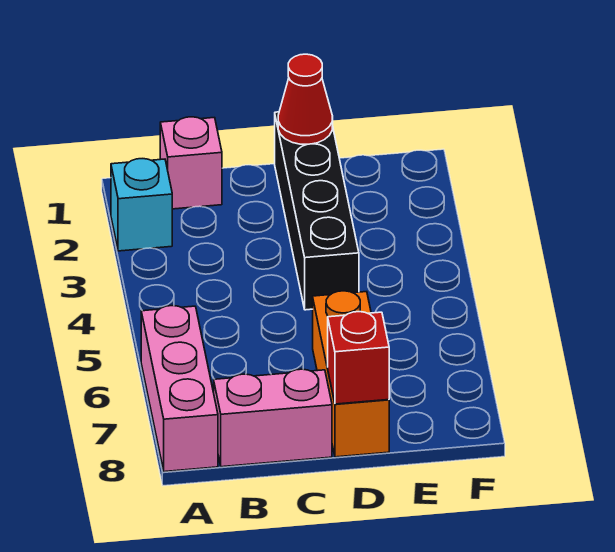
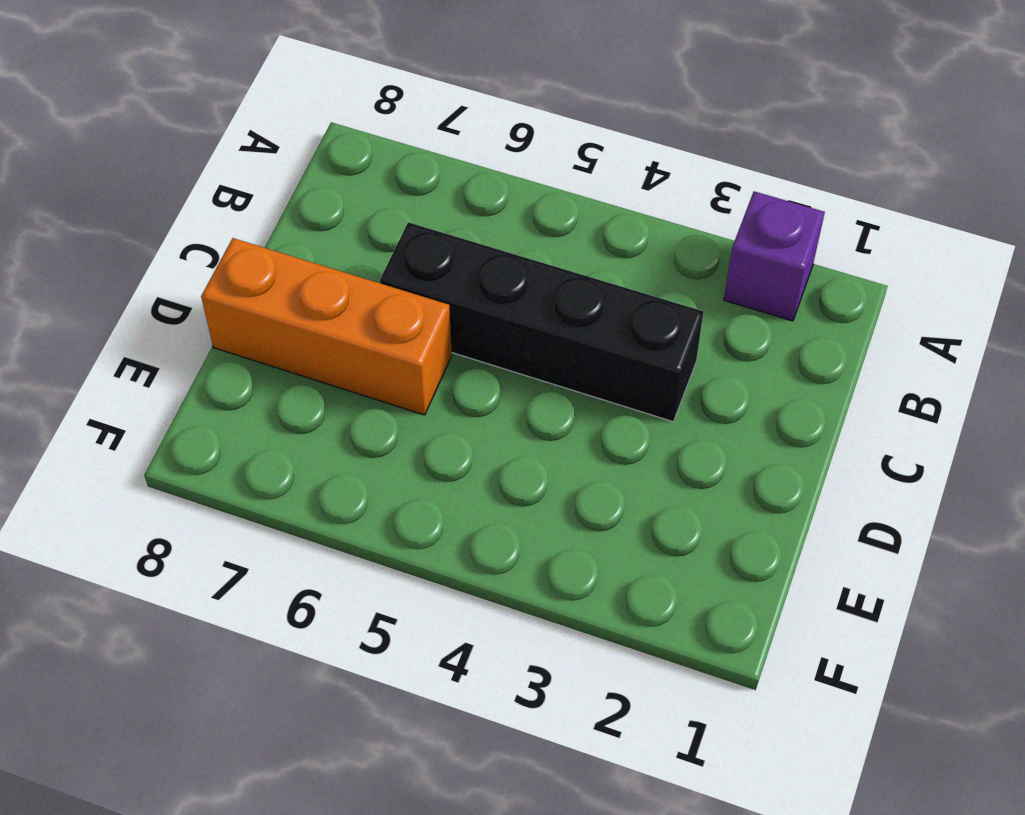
purple brick A2 level 1 -> cyan brick A2 level 1
black brick C3:C6 level 1 -> black brick D1:D4 level 1
none -> pink brick A6:A8 level 1
none -> pink brick B1 level 1

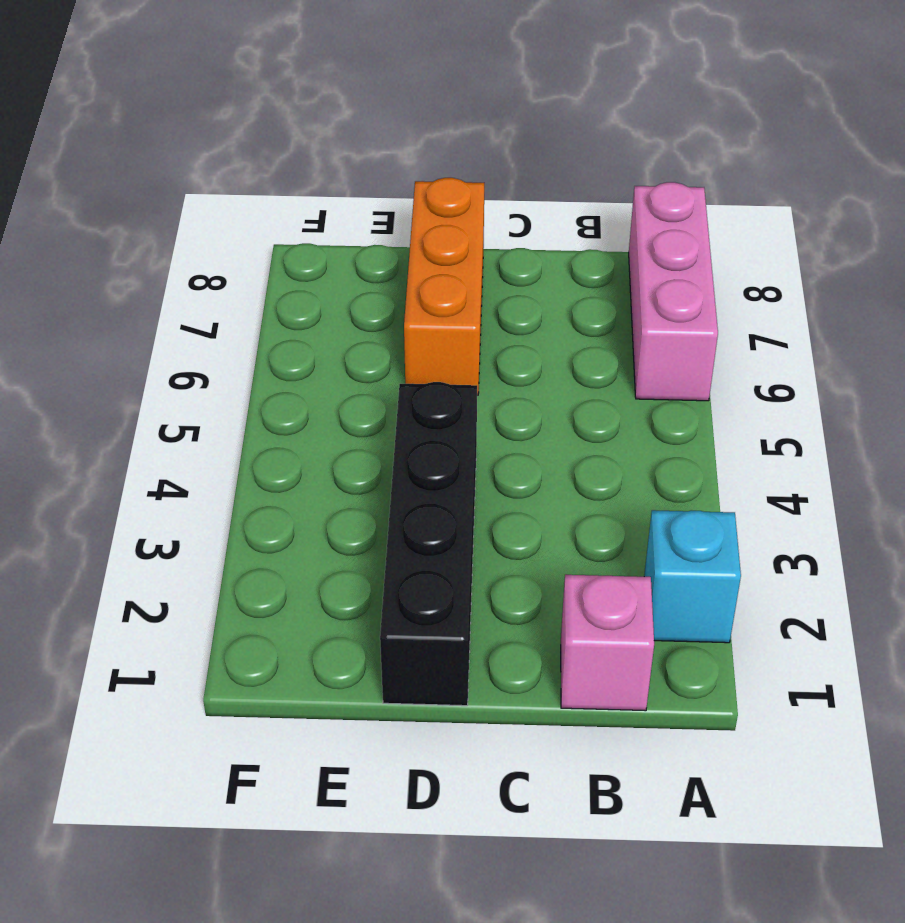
none -> pink brick B8:C8 level 1
none -> red cone D1 level 2

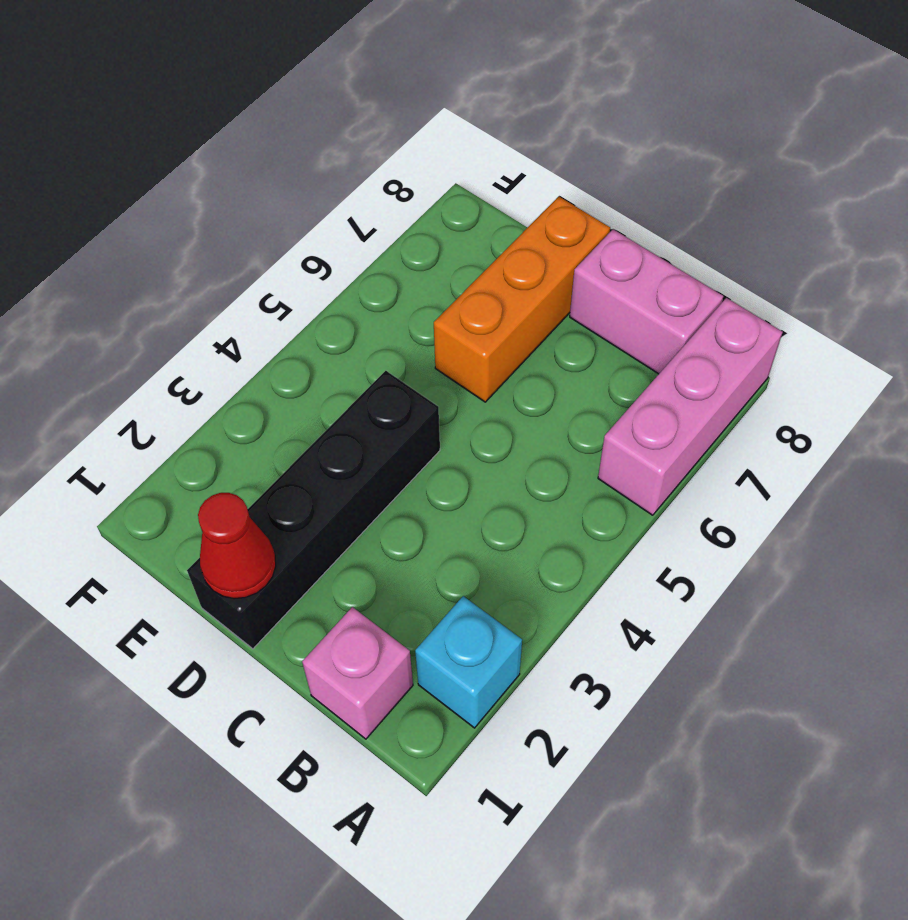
none -> red brick D8 level 2

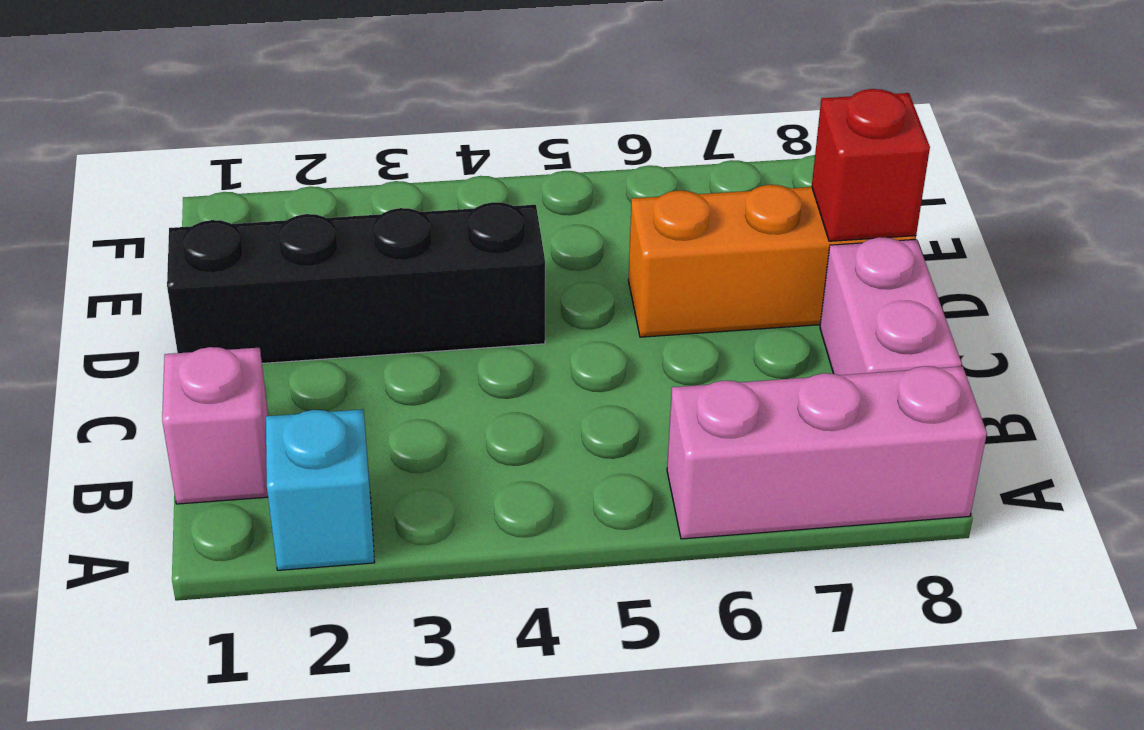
none -> red cone D1 level 2

